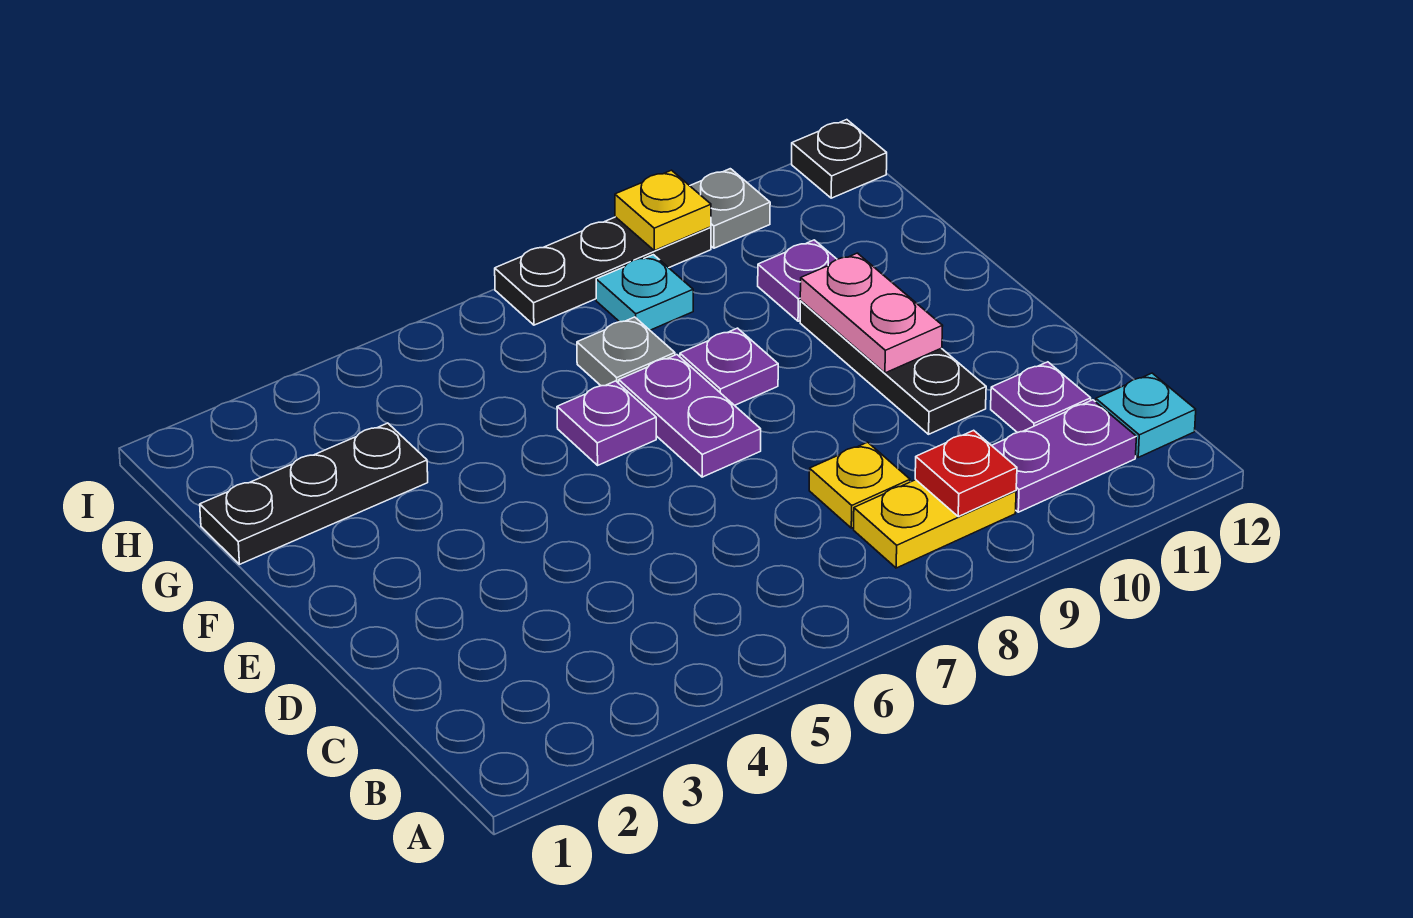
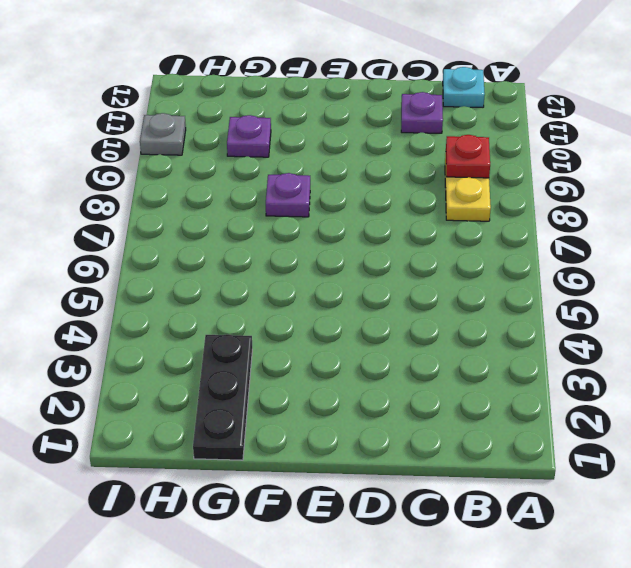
none -> purple plate B10:B11 level 1
none -> yellow plate C8 level 1
none -> black plate D10:F10 level 1

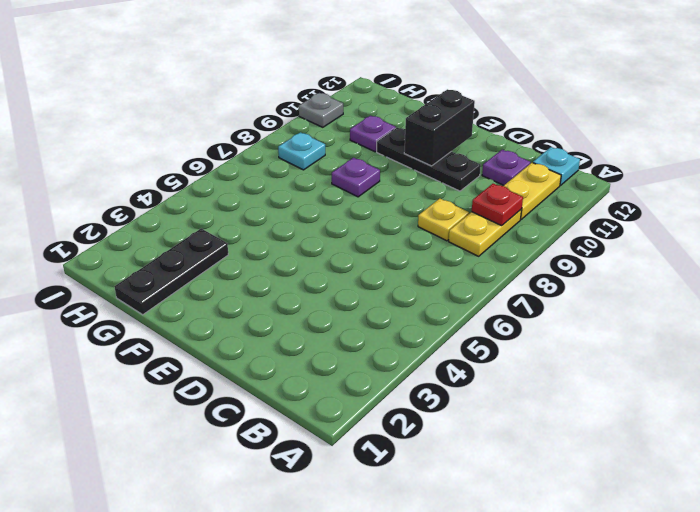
yellow plate B10:B11 level 1 -> purple plate B10:B11 level 1
black brick E10:E11 level 2 -> pink plate E10:F10 level 2
none -> purple plate E7:F7 level 1
none -> purple plate F6 level 1
none -> grey plate G7 level 1

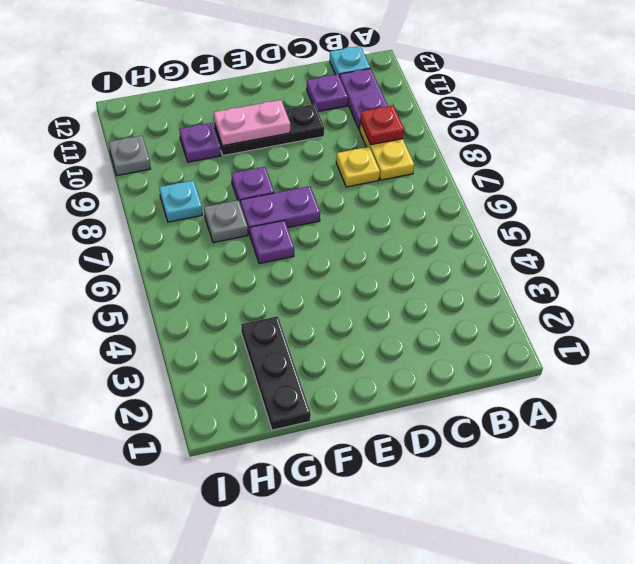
none -> black plate I7:I9 level 1
none -> black plate I12 level 1
none -> yellow plate I9 level 2

